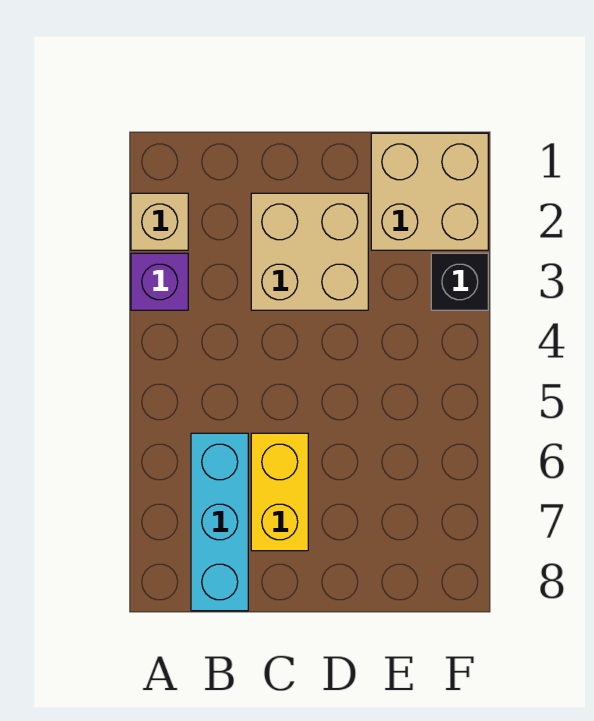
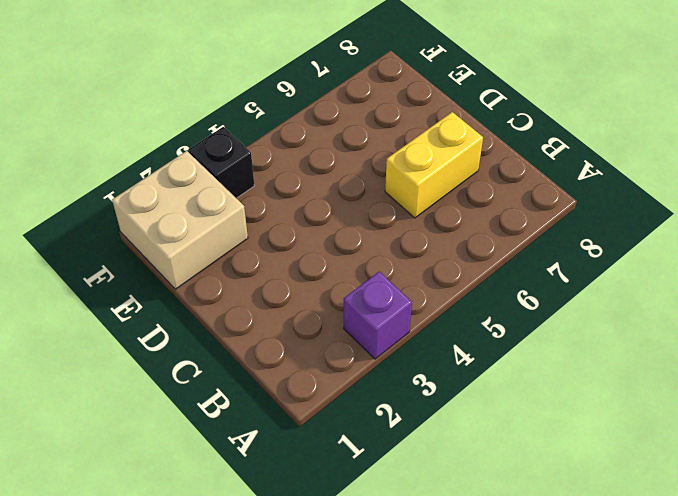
none -> tan brick A2 level 1
none -> cyan brick B6:B8 level 1

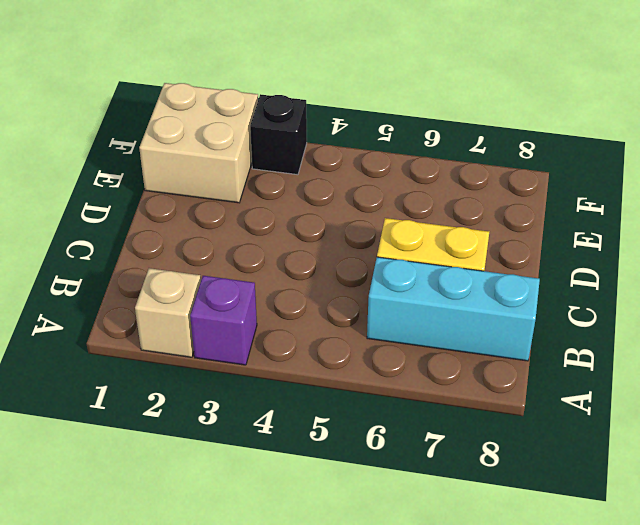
none -> tan brick C2:D3 level 1

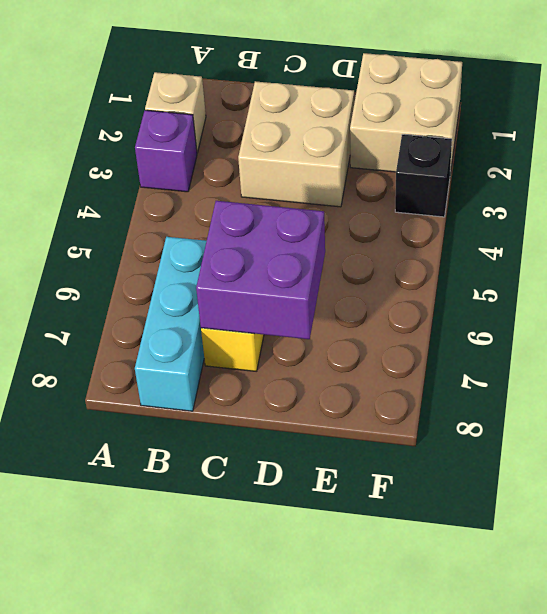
purple brick C6:D7 level 2 -> none

